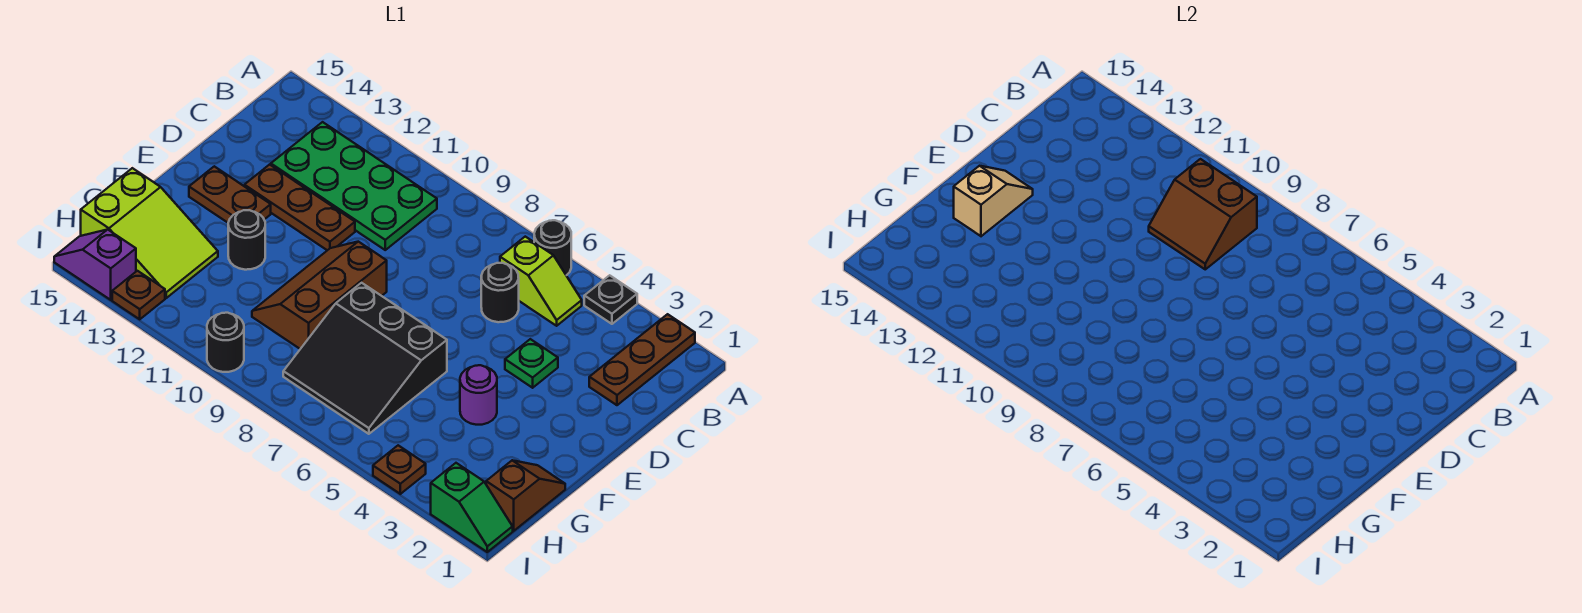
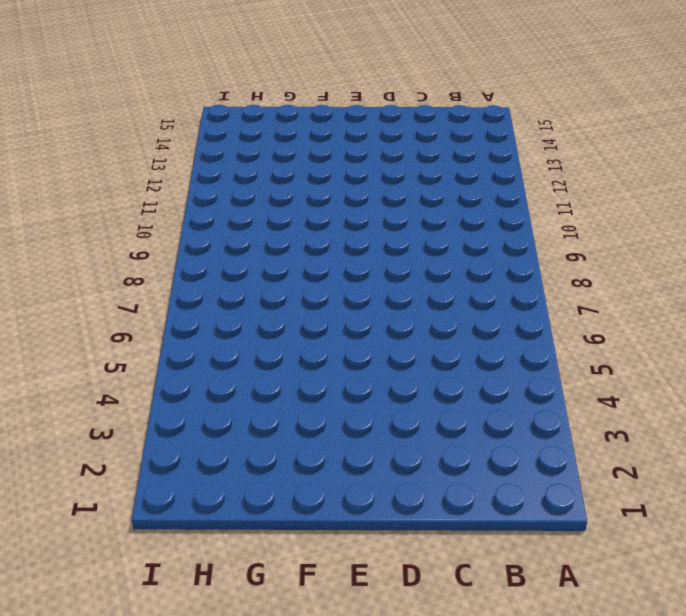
none -> brown plate A2:C2 level 1
none -> black plate A4 level 1
none -> black round brick A6 level 1

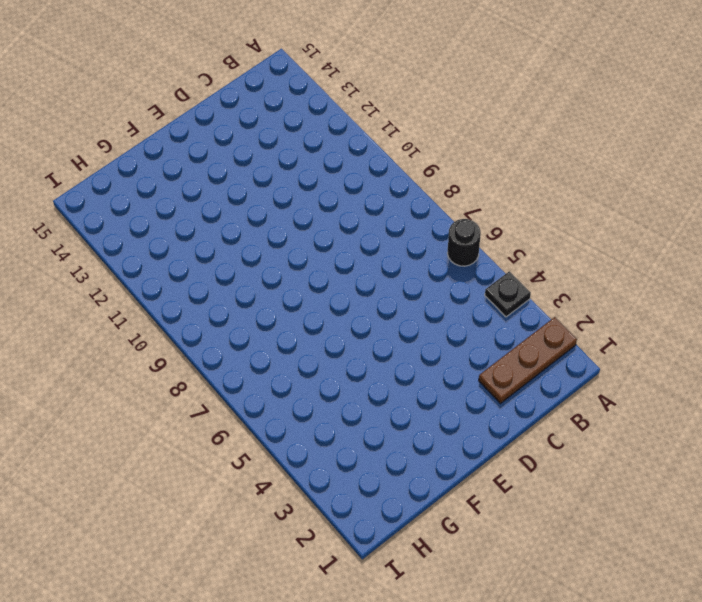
none -> lime slope B5:B6 level 1 top 6
none -> green plate B10:C13 level 1
none -> black round brick C6 level 1

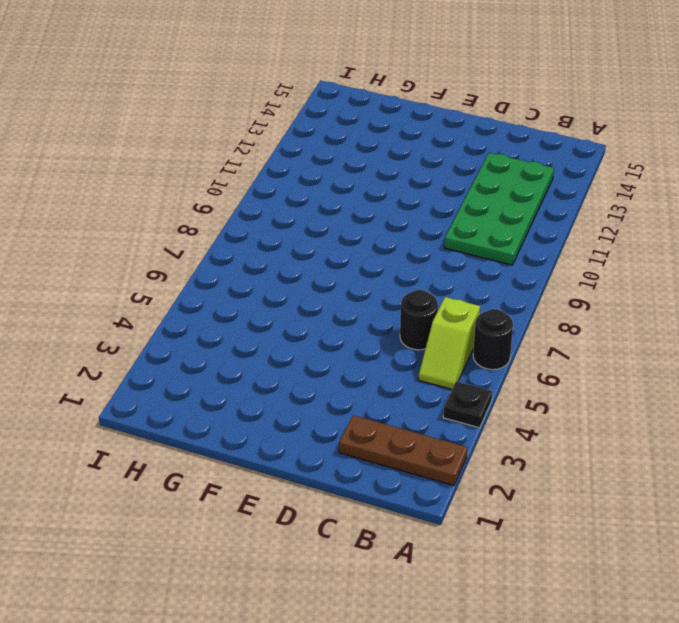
none -> green plate D4 level 1
none -> brown plate D11:D13 level 1
none -> brown slope E9:G10 level 1 top 9

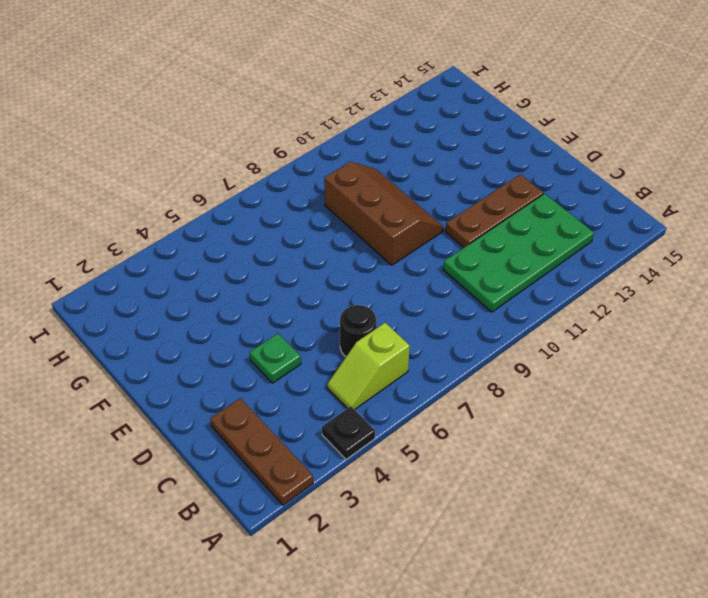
none -> black round brick A6 level 1
none -> brown plate E13:E14 level 1
none -> purple round brick F4 level 1

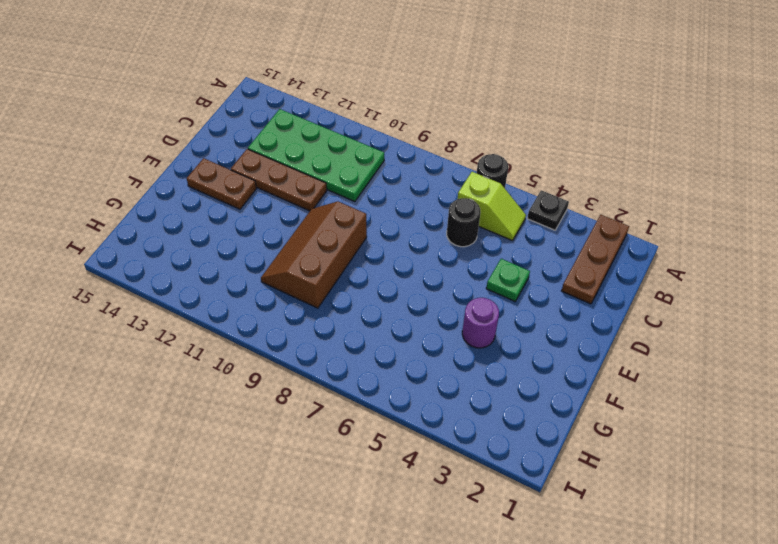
none -> black slope F6:H8 level 1 top F
none -> black round brick F12 level 1
none -> brown slope G1:H1 level 1 top H

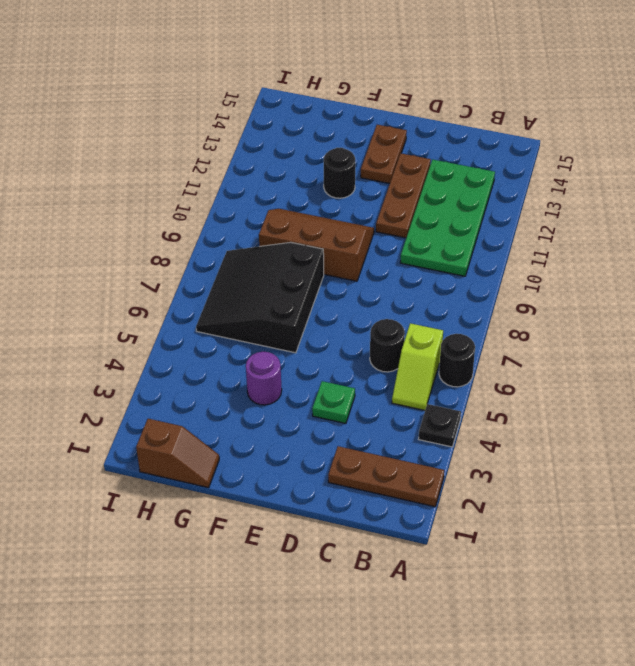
none -> lime slope G13:H15 level 1 top 15
none -> green slope I1:I2 level 1 top 2
none -> brown plate I4 level 1

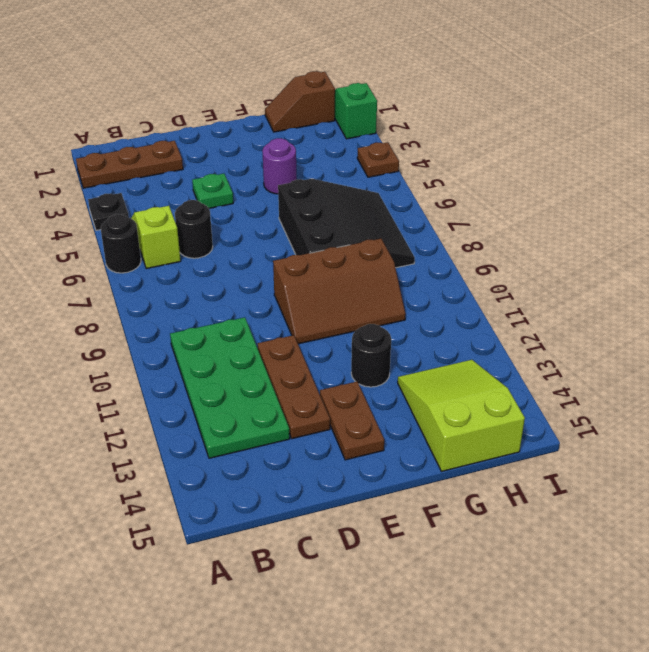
none -> black round brick I10 level 1
none -> brown plate I13 level 1
none -> purple slope I14:I15 level 1 top 14

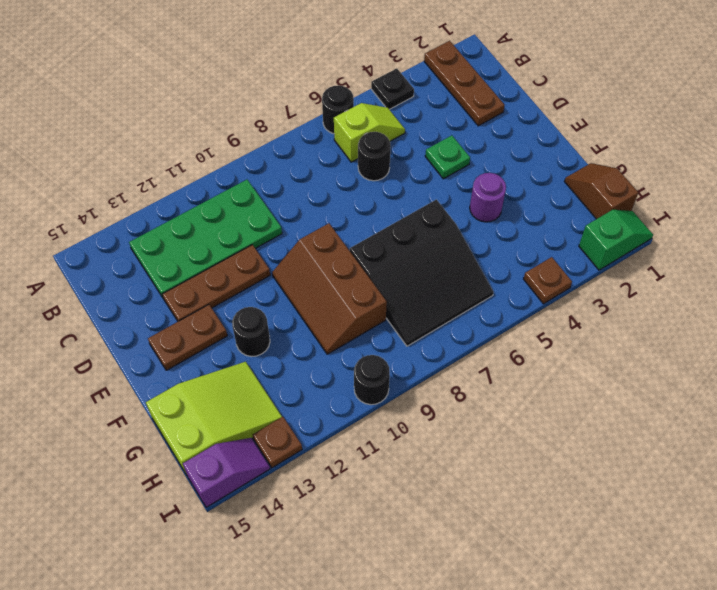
purple slope I14:I15 level 1 top 15 -> purple slope I14:I15 level 1 top 14
none -> brown slope B9:C10 level 2 top B
none -> tan slope E14:F14 level 2 top F

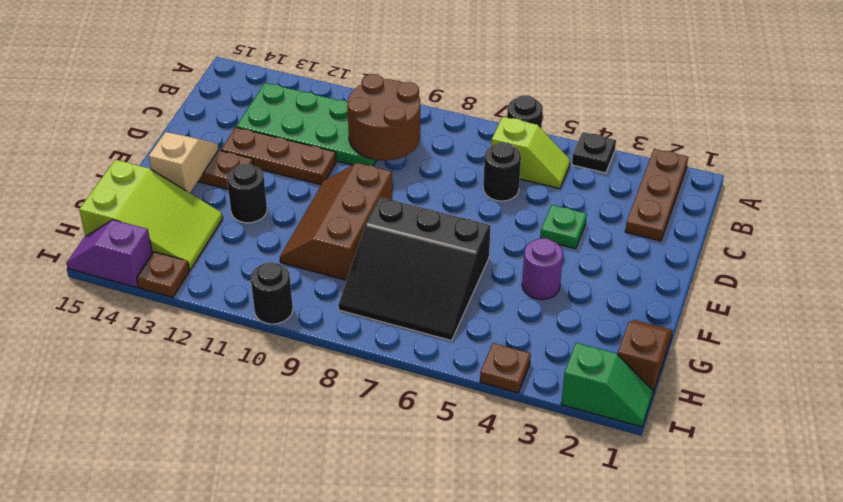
brown round brick B9:C10 level 2 -> brown slope B9:C10 level 2 top B

